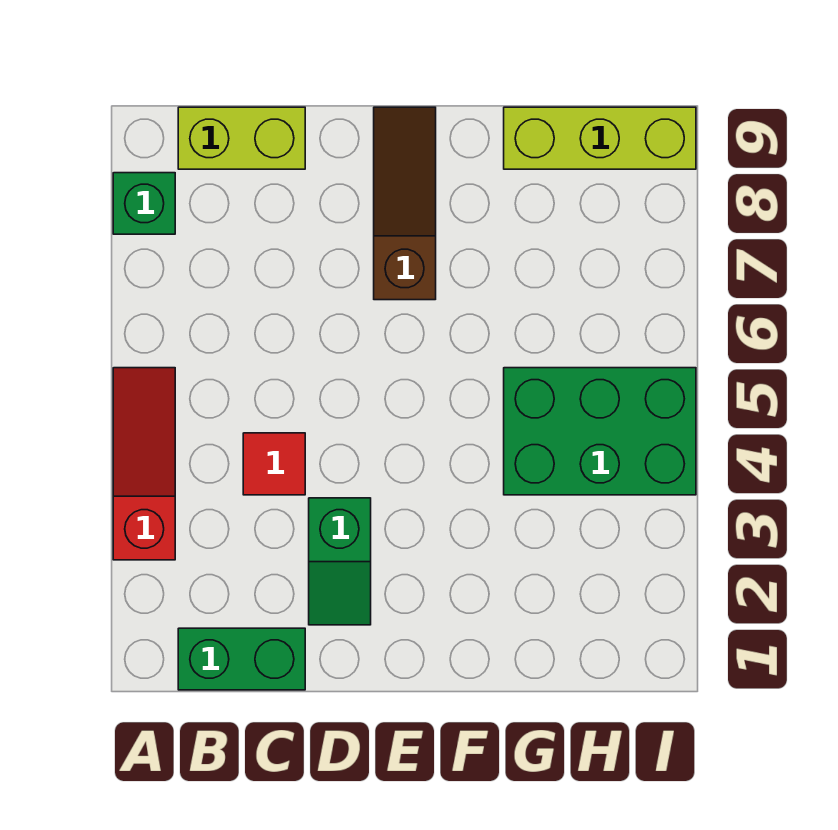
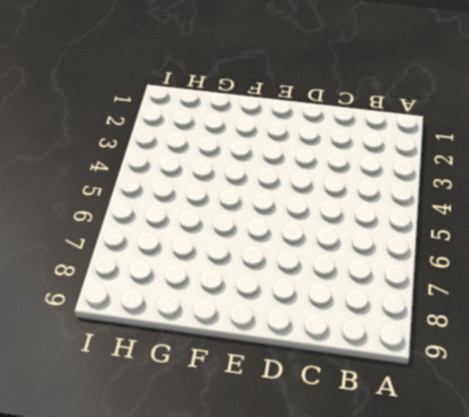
none -> red slope A3:A5 level 1 top 3
none -> green brick A8 level 1

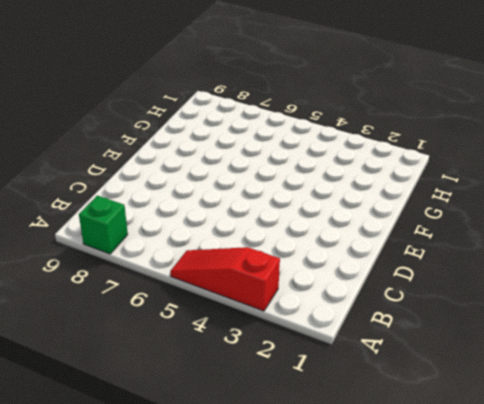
none -> green brick B1:C1 level 1
none -> lime brick B9:C9 level 1

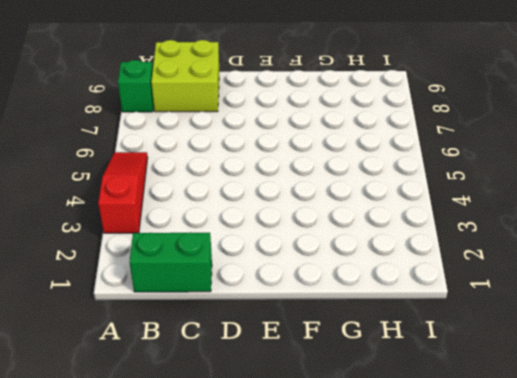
lime brick B8:C9 level 1 -> lime brick B9:C9 level 1
none -> red tile C4 level 1
none -> green slope D2:D3 level 1 top 3

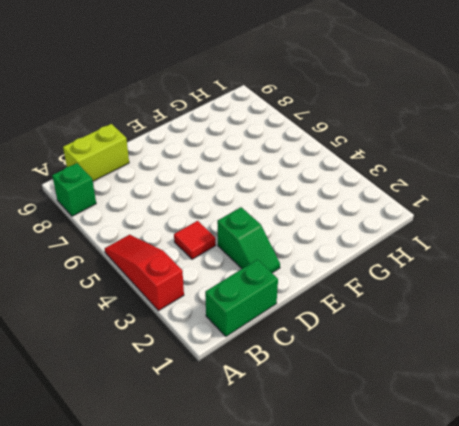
none -> brown slope E7:E9 level 1 top 7
none -> green brick G4:I5 level 1

